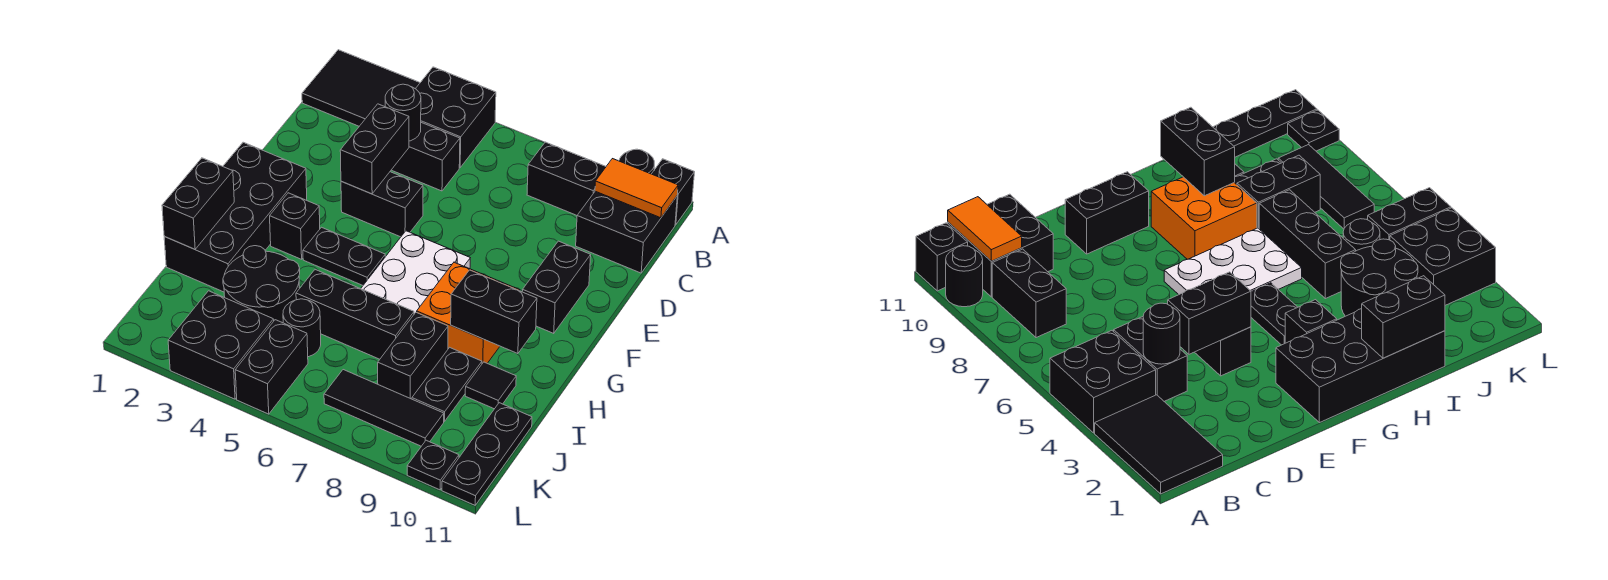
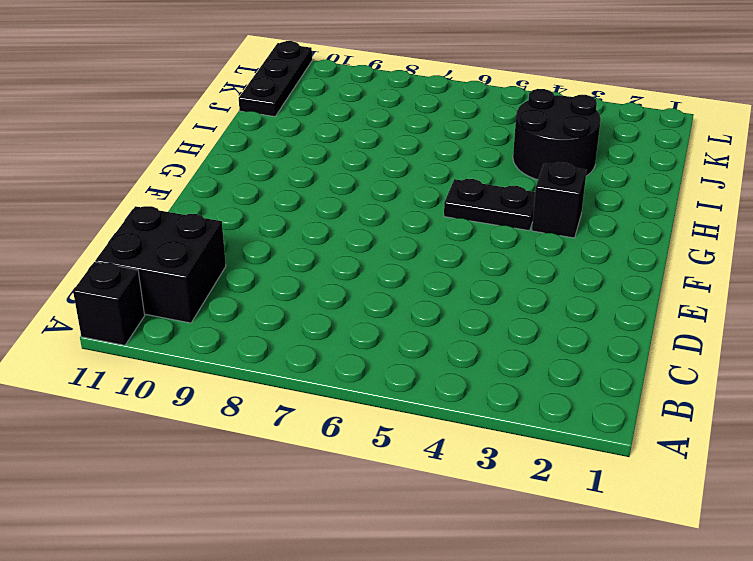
none -> black tile A1:B3 level 1
none -> black brick A4:B5 level 1
none -> black round brick A10 level 1
none -> black brick B8:B9 level 1

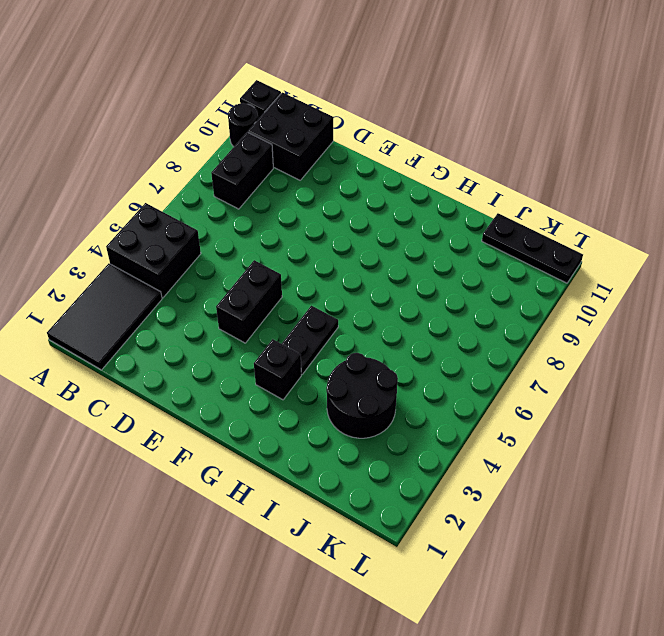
none -> black brick C4:C5 level 1
none -> black brick E10:F10 level 1
none -> black brick F1:I2 level 1
none -> white plate F6:H7 level 1

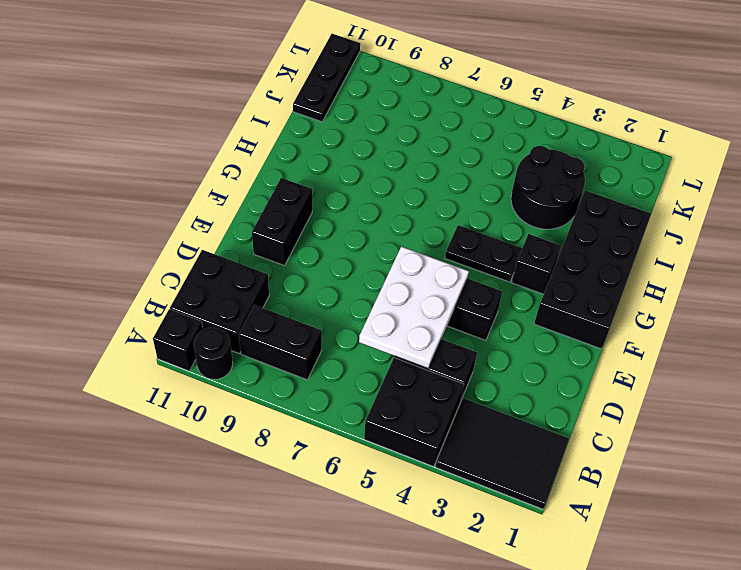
white plate C5:E6 level 2 -> white plate F6:H7 level 1
none -> orange brick G8:H9 level 1
none -> black brick I5:I7 level 1
none -> black brick I8:J8 level 1
none -> black plate I9:J9 level 1

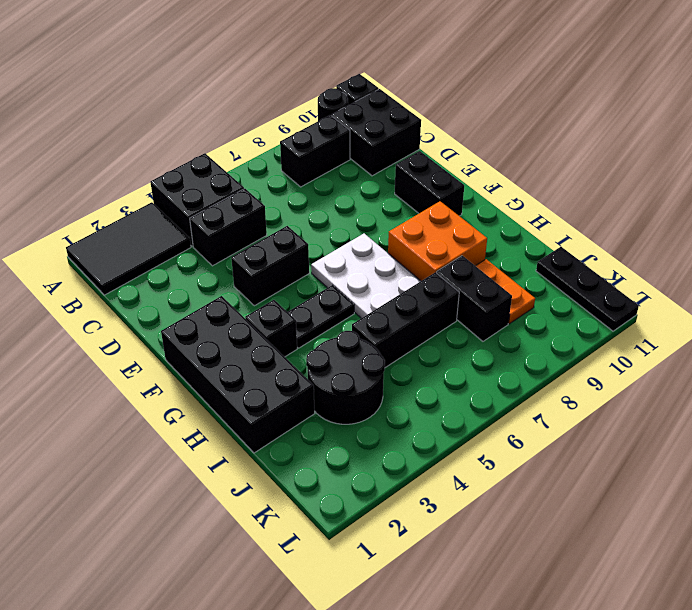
orange plate I9:J9 level 1 -> black plate I9:J9 level 1
none -> black tile I10 level 1
none -> black round brick J5 level 1
none -> black brick K3:L4 level 1
none -> black brick K5:L5 level 1

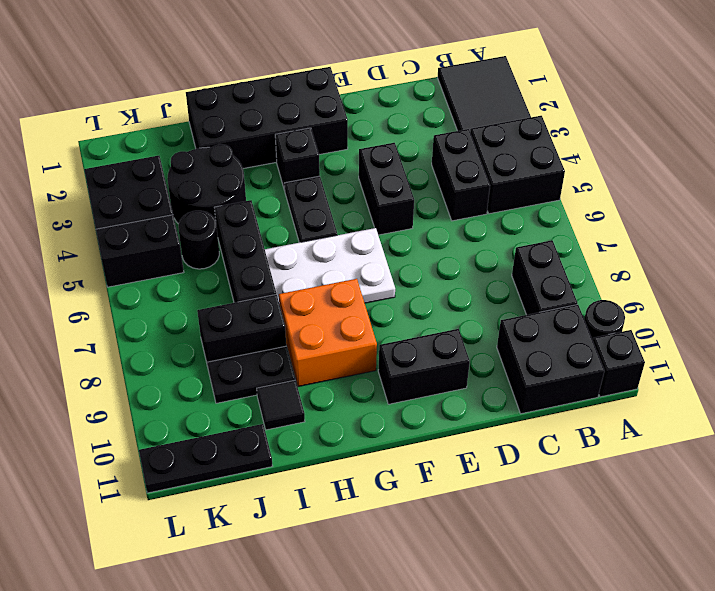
none -> black tile K7:K9 level 1
none -> black plate L10 level 1
none -> orange tile B10:B11 level 2
none -> black round brick C4 level 2

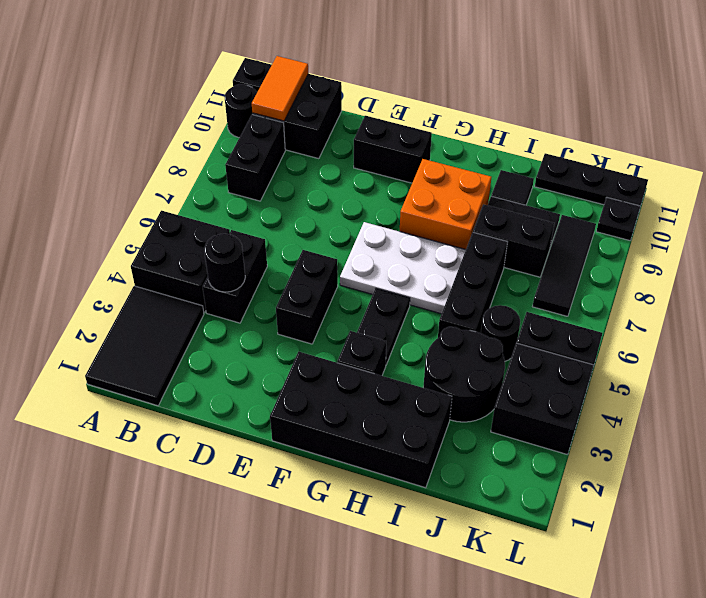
none -> black brick D4:E4 level 2
none -> black brick H1:I1 level 2
none -> black brick H9:H10 level 2

